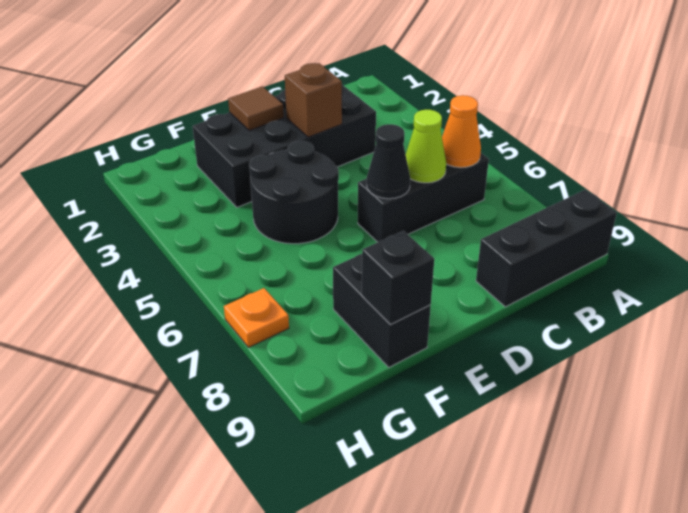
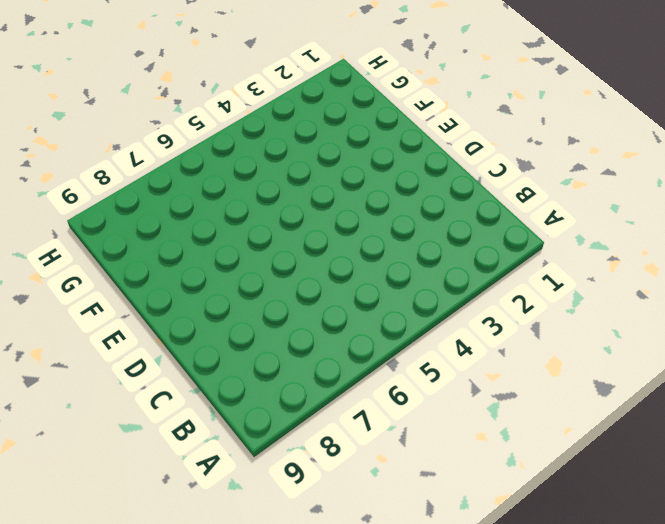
none -> black brick A9:C9 level 1
none -> black brick B6:D6 level 1
none -> black brick C2:F3 level 1

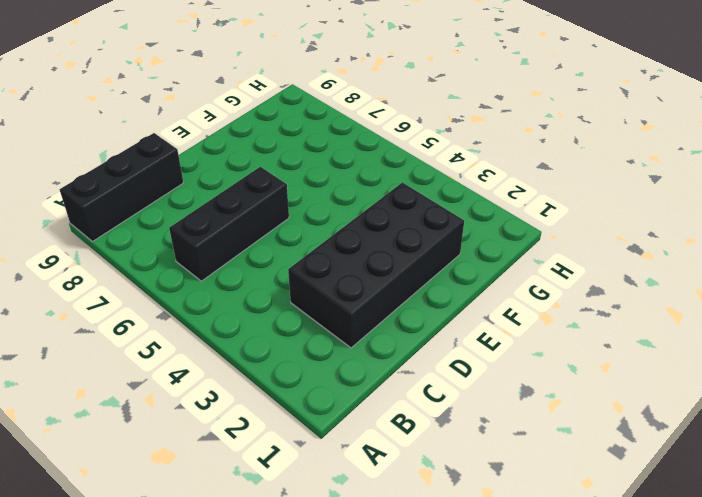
none -> black round brick E4:F5 level 1
none -> black brick F8:F9 level 1
none -> orange plate H7 level 1

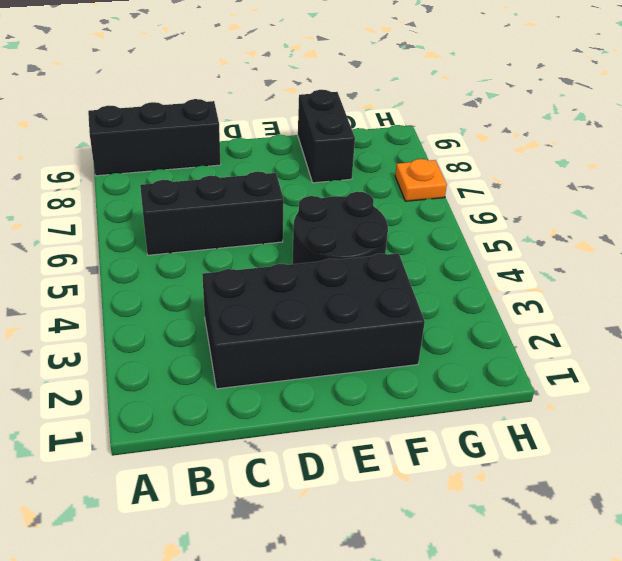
none -> orange cone B6 level 2
none -> lime cone C6 level 2
none -> brown brick D3 level 2

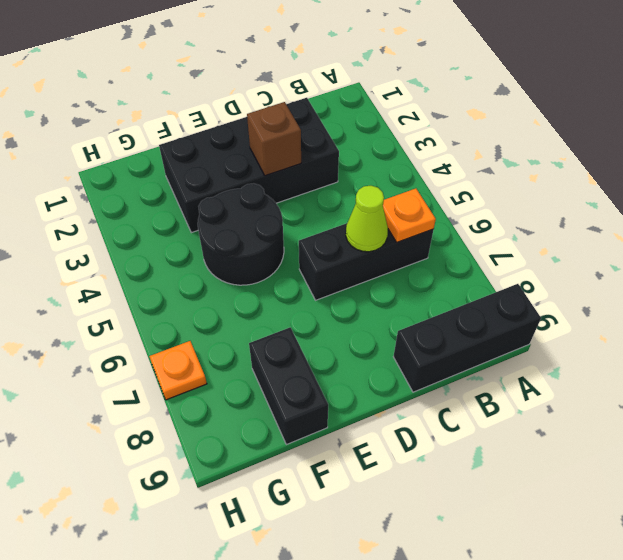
orange plate B6 level 2 -> orange cone B6 level 2
none -> black cone D6 level 2
none -> brown tile E2 level 2
none -> black brick F9 level 2

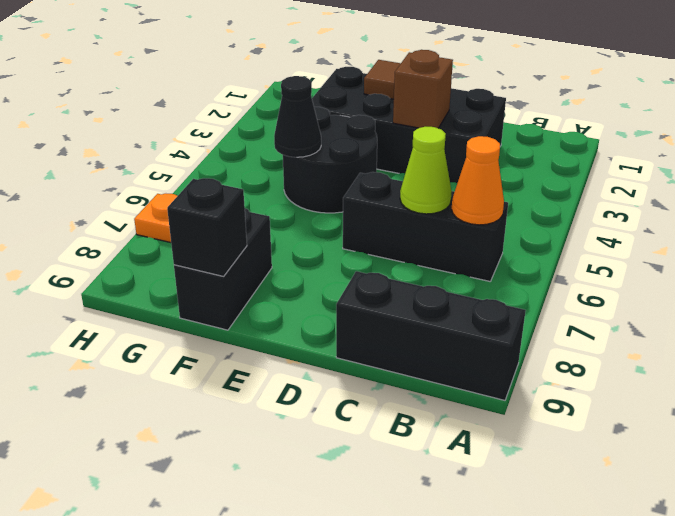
black cone F5 level 2 -> black cone D6 level 2

